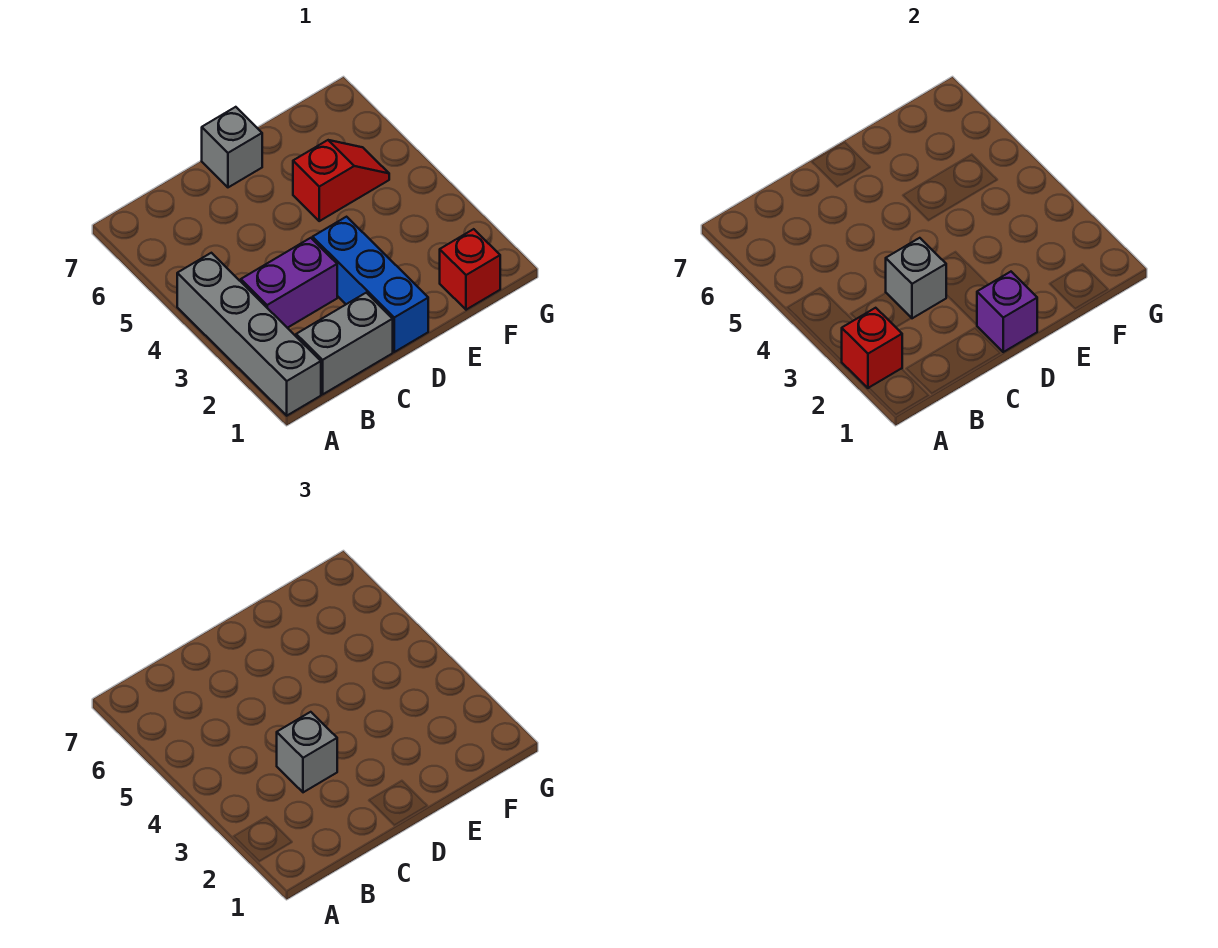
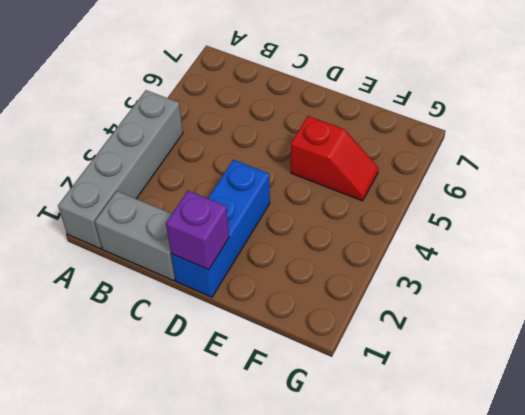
none -> purple brick B3:C3 level 1
none -> grey brick D7 level 1

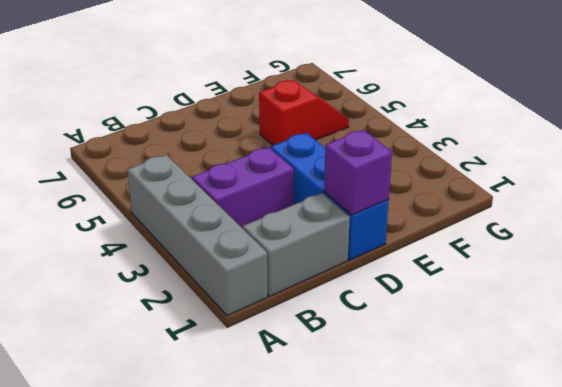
none -> grey brick D7 level 1
none -> red brick F1 level 1

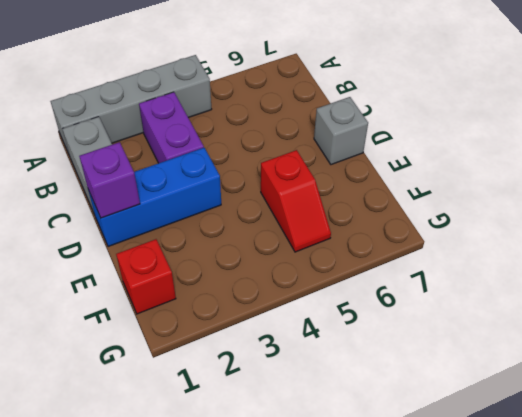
none -> red brick A2 level 2
none -> grey brick C3 level 2

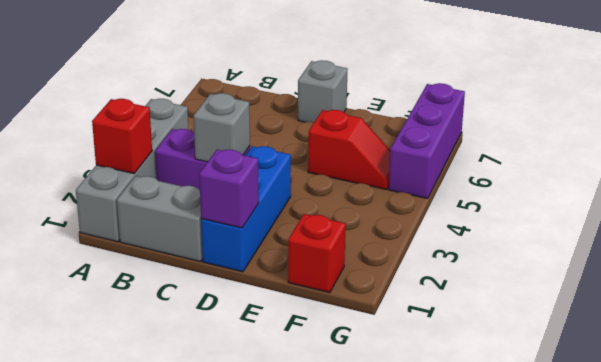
purple brick G5:G7 level 1 -> none
none -> grey brick C3 level 3

